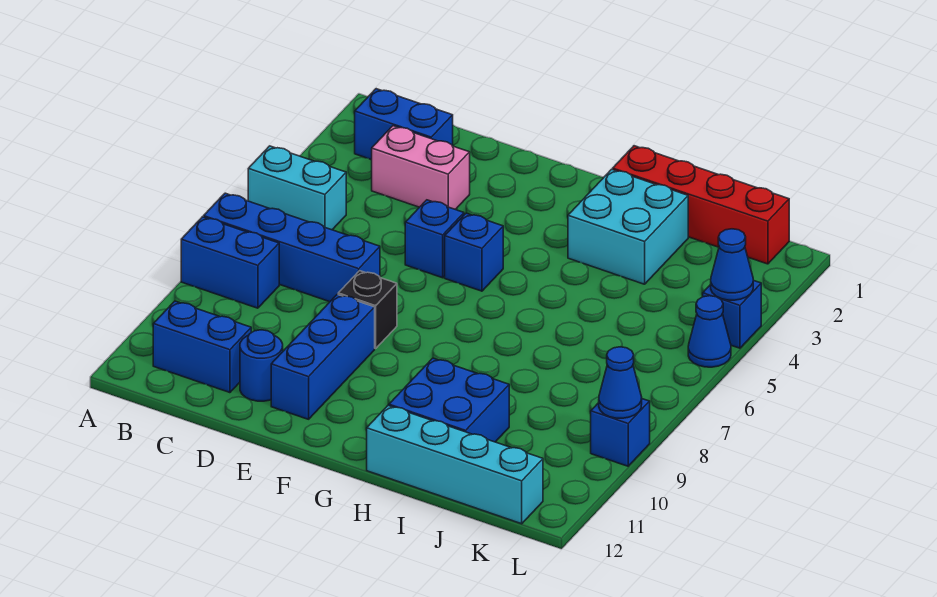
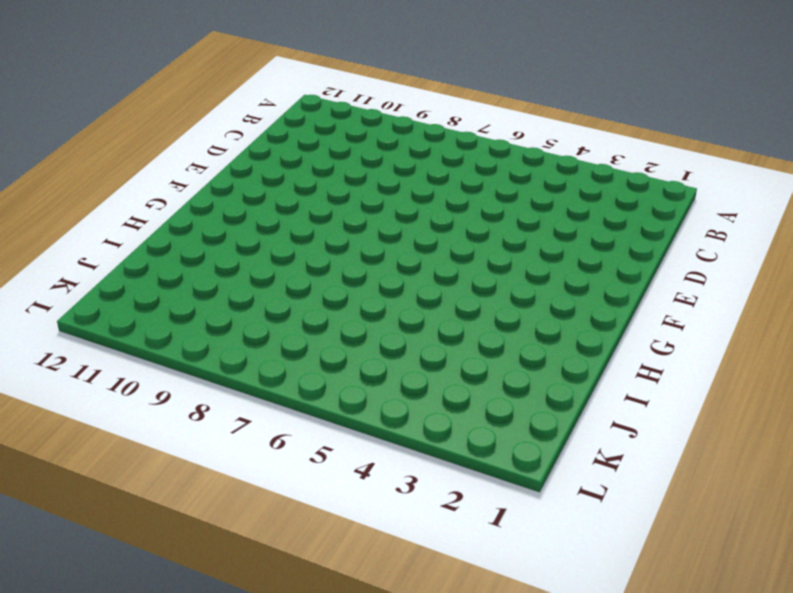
none -> cyan brick A5:B5 level 1
none -> blue brick A7:D7 level 1
none -> blue brick A8:B8 level 1

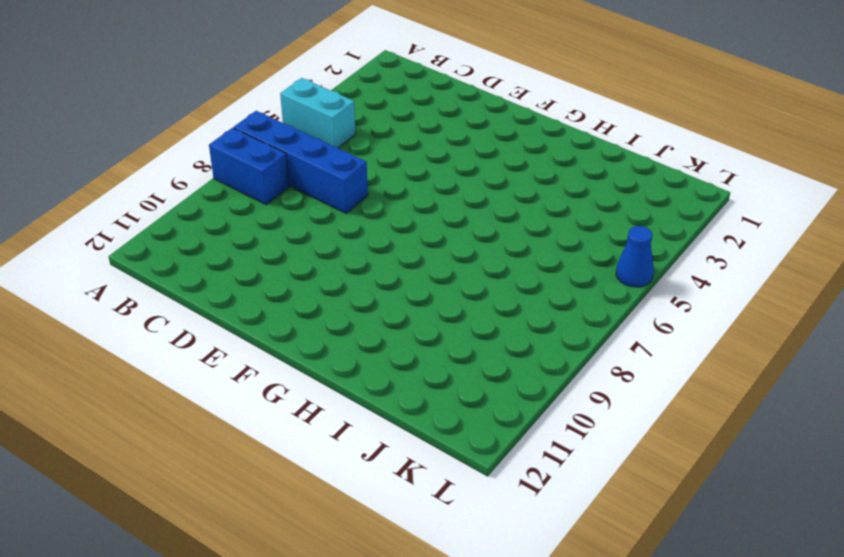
none -> blue brick B2:C2 level 1
none -> blue brick B11:C11 level 1
none -> pink brick C3:D3 level 1

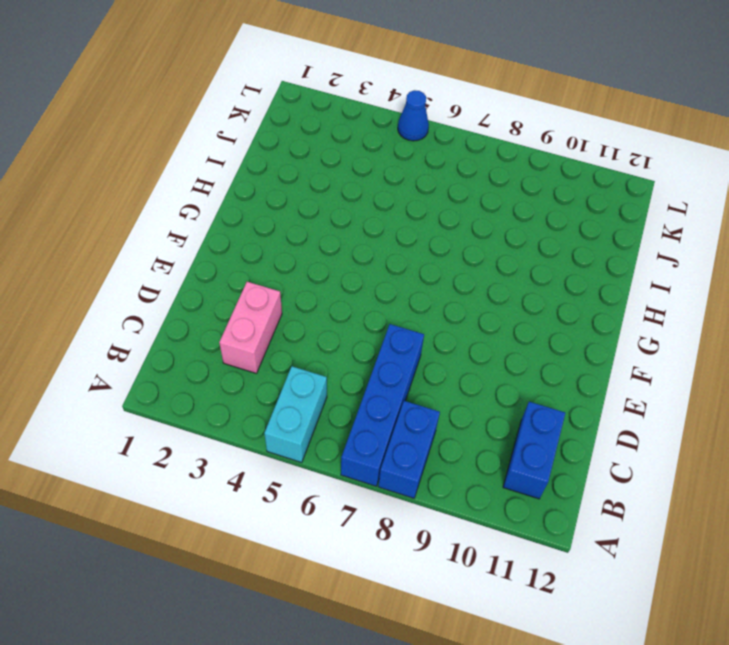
none -> blue brick B2:C2 level 1
none -> blue round brick D11 level 1
none -> blue brick E5 level 1

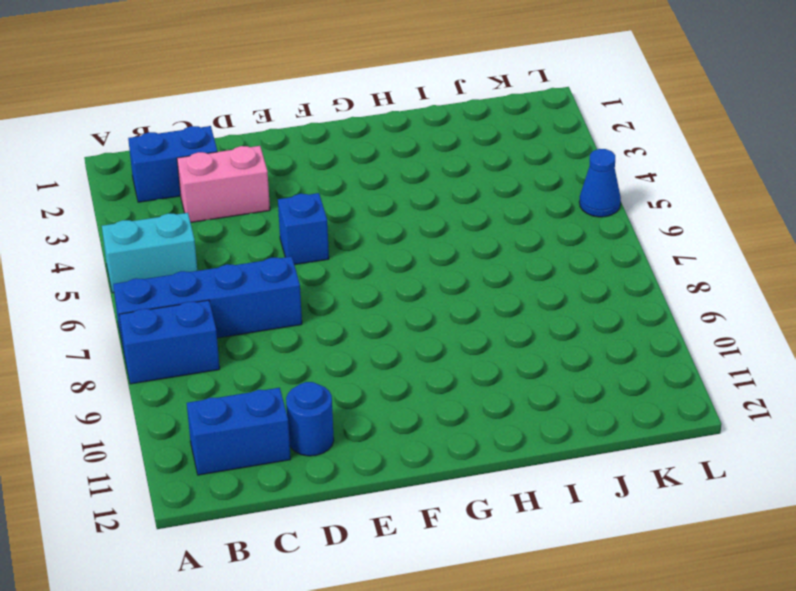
none -> black brick E8 level 1
none -> blue brick E9:E11 level 1
none -> blue brick F5 level 1

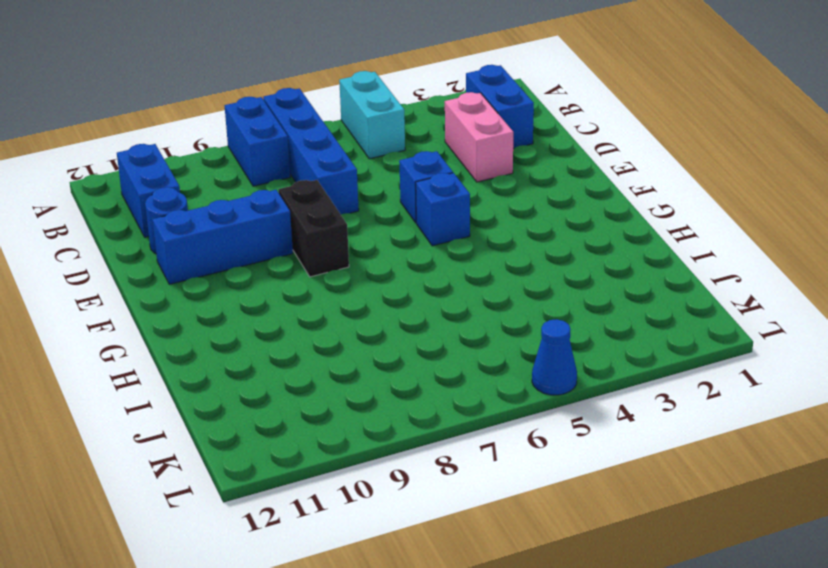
black brick E8:F8 level 1 -> black brick E8 level 1
none -> red brick H1:K1 level 1
none -> cyan brick H2:I3 level 1
none -> blue brick H10:I11 level 1

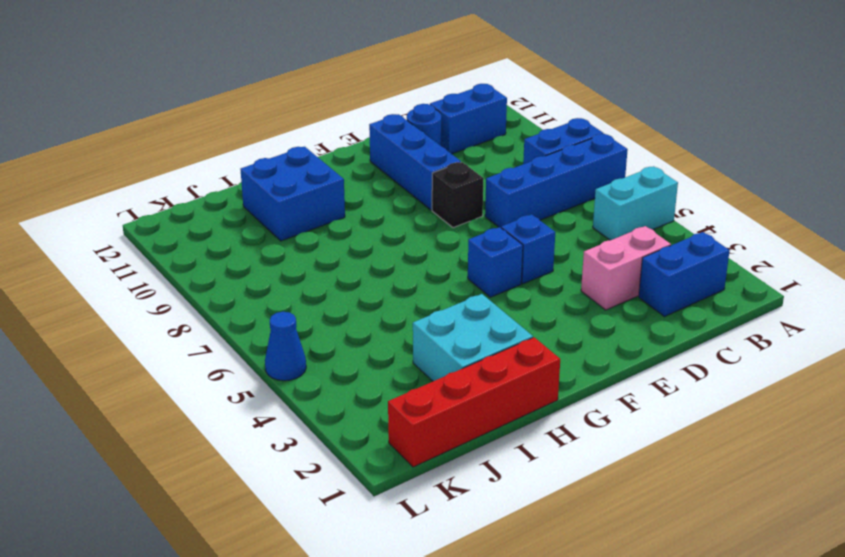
none -> cyan brick H12:K12 level 1
none -> blue brick L4 level 1
none -> blue brick L9 level 1

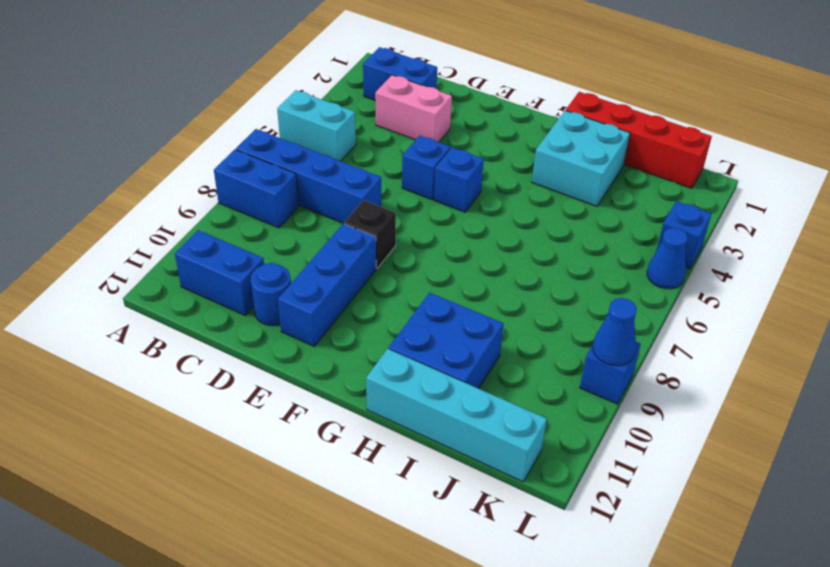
none -> blue cone L4 level 2

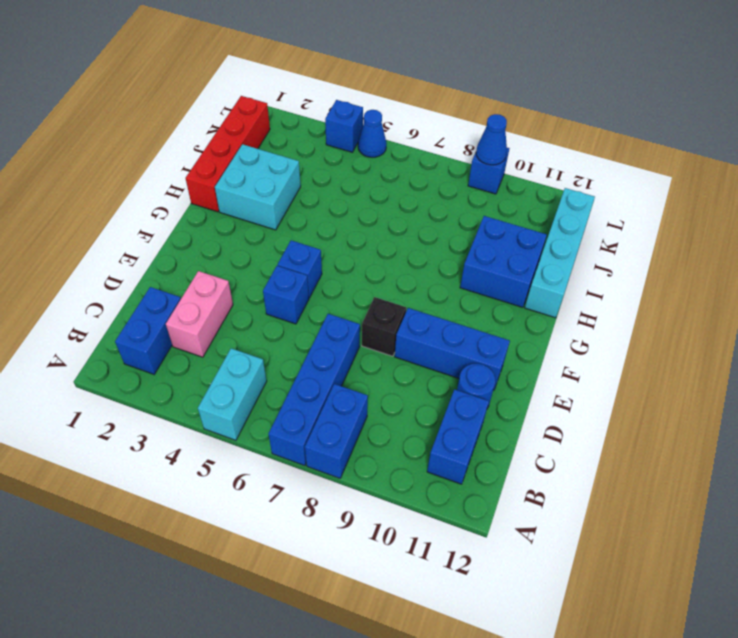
none -> blue cone L4 level 2

